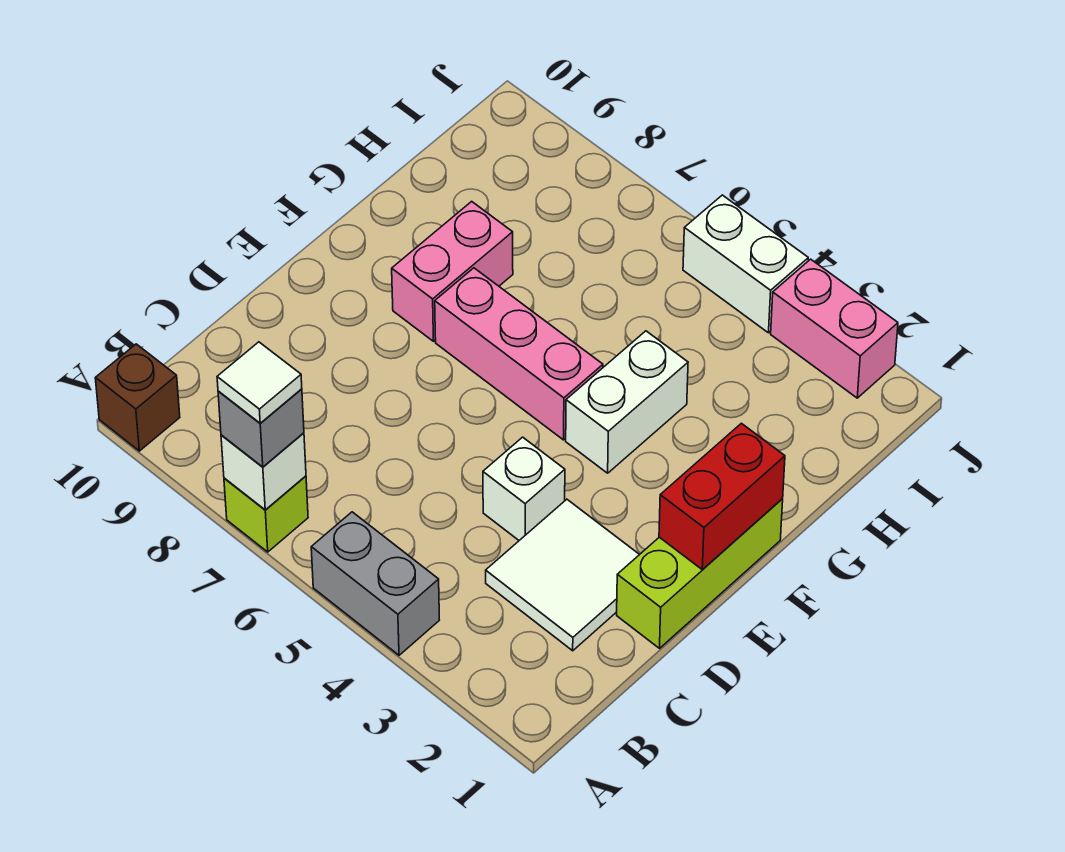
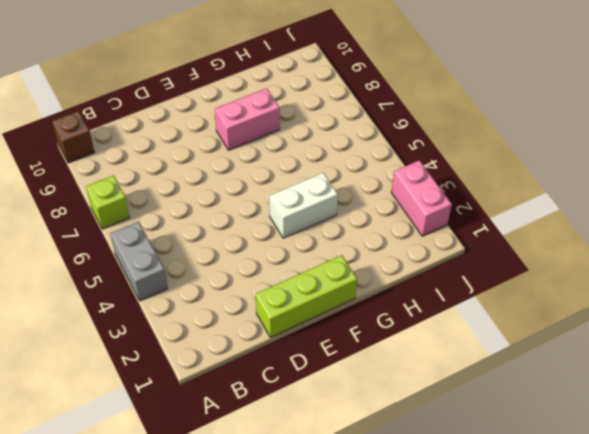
none -> white tile C2:D3 level 1
none -> white brick D4 level 1
none -> pink brick F5:F7 level 1

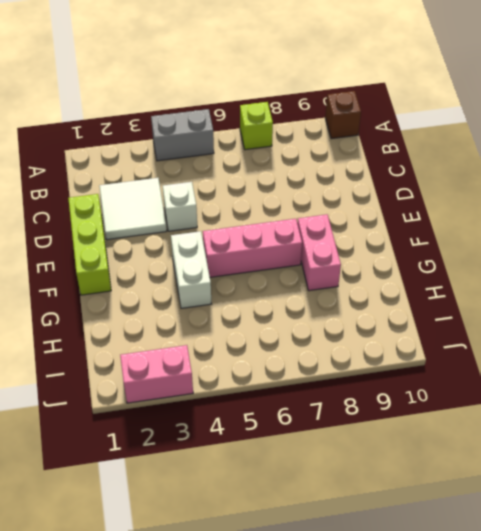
none -> white brick J4:J5 level 1
none -> white brick A7 level 2
none -> red brick E1:F1 level 2

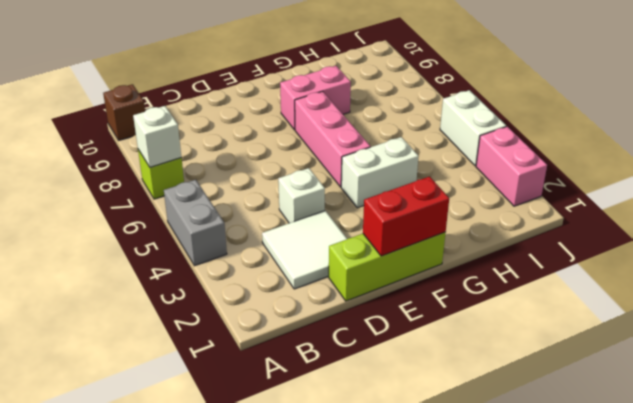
none -> grey brick A7 level 3
none -> white tile A7 level 4

